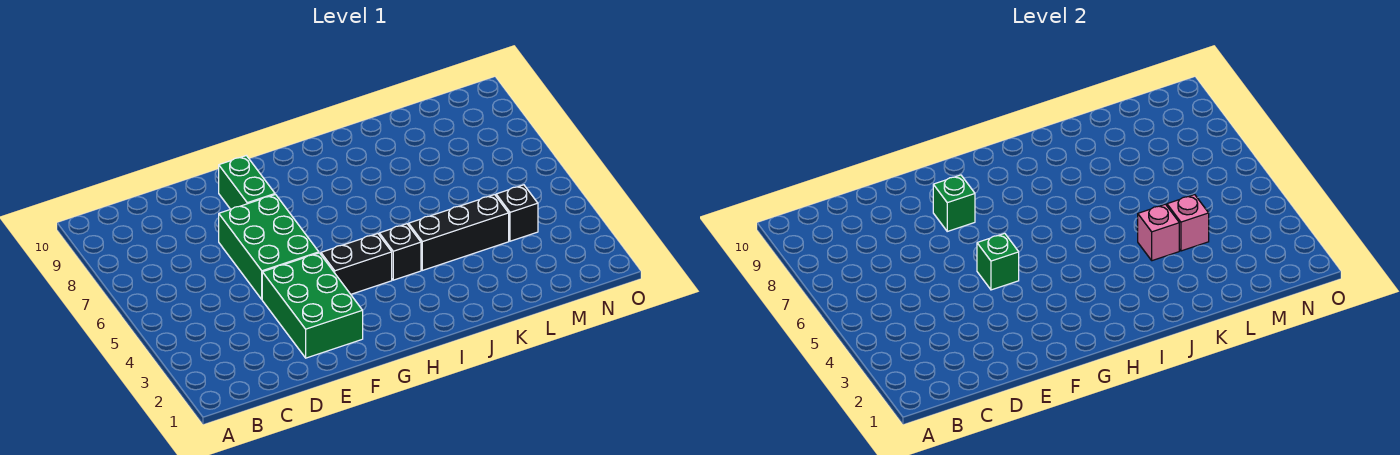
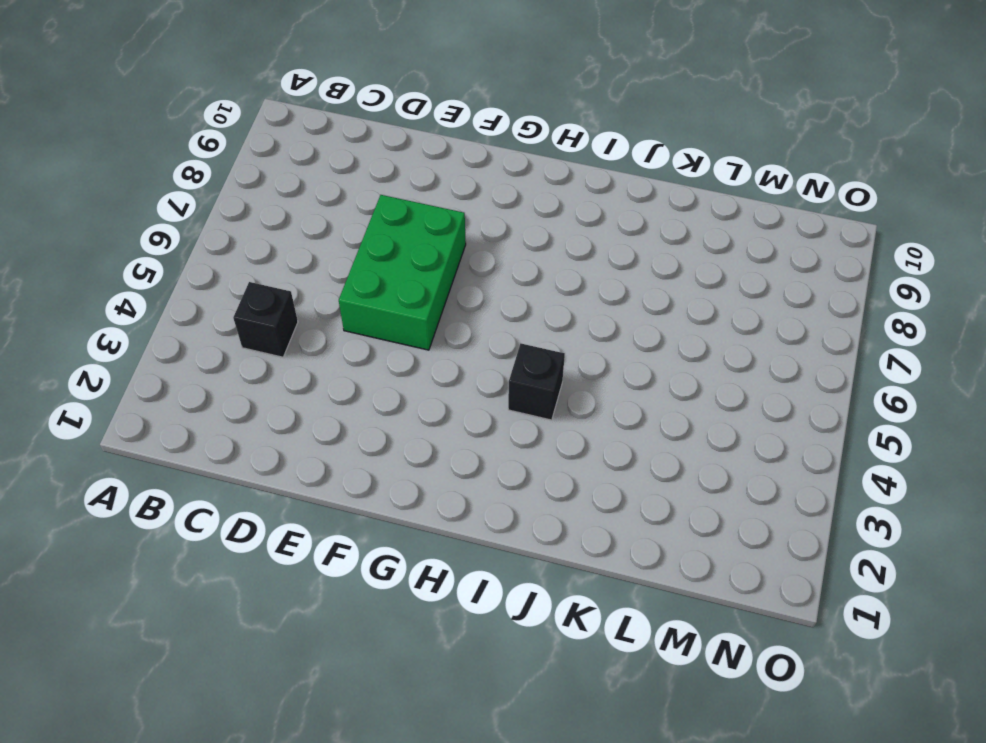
black brick C4 level 1 -> black brick M4 level 1
none -> green brick E2:F4 level 1
none -> green brick F8:F9 level 1

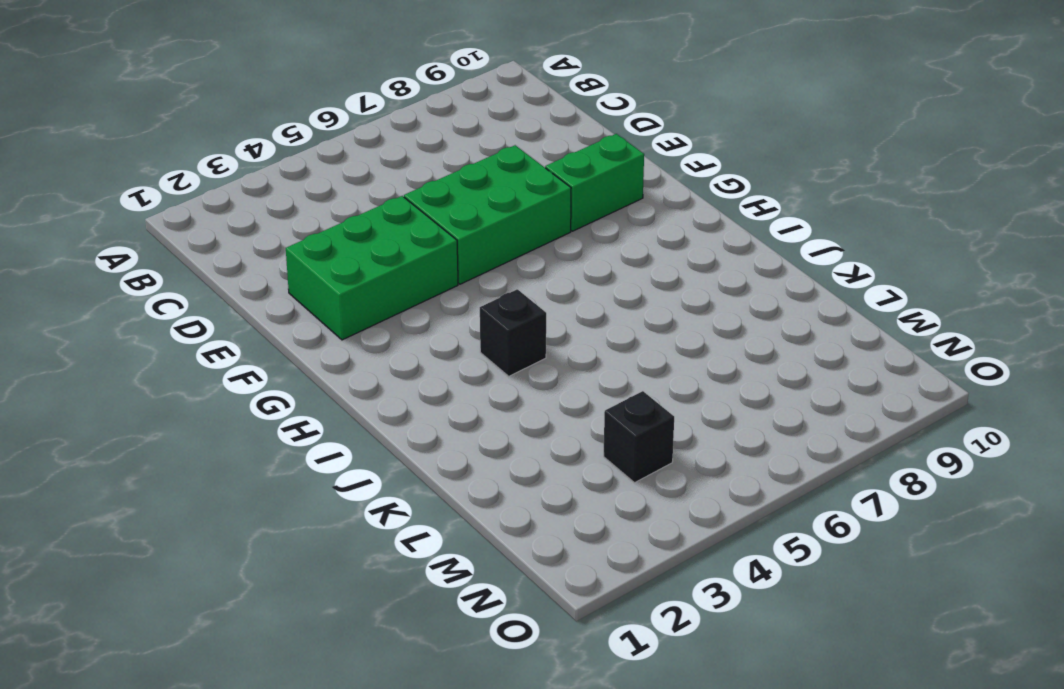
none -> black brick G4:H4 level 1
none -> black brick J4:L4 level 1

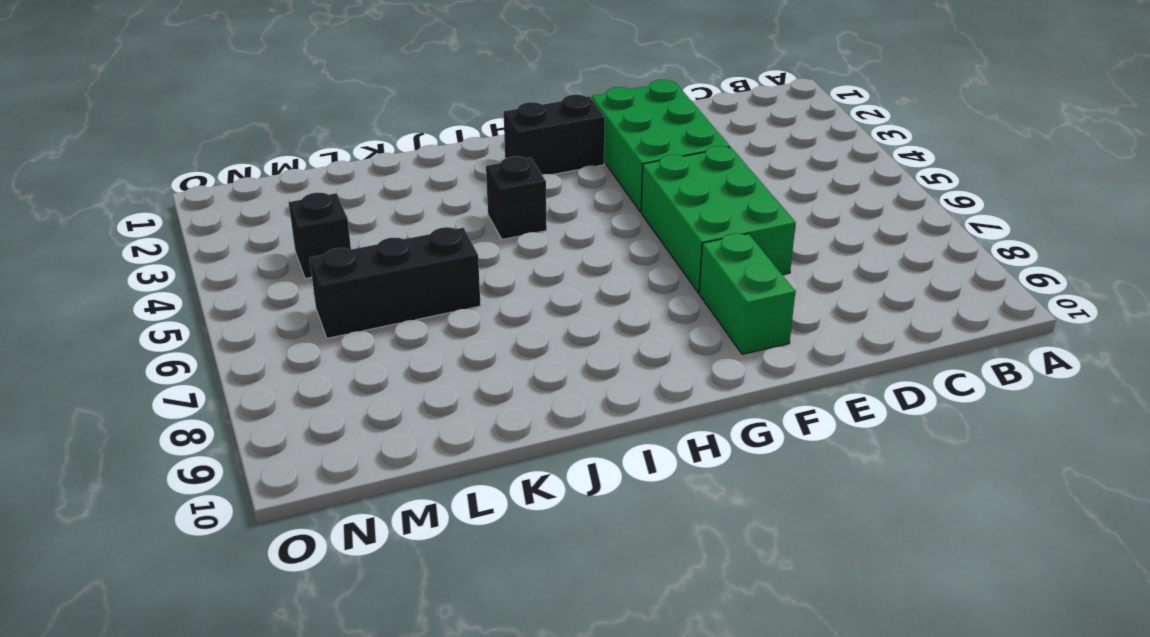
black brick G2:H2 level 1 -> black brick G4:H4 level 1
black brick K6:M6 level 1 -> black brick J4:L4 level 1
none -> green brick F5 level 2
none -> green brick F8 level 2

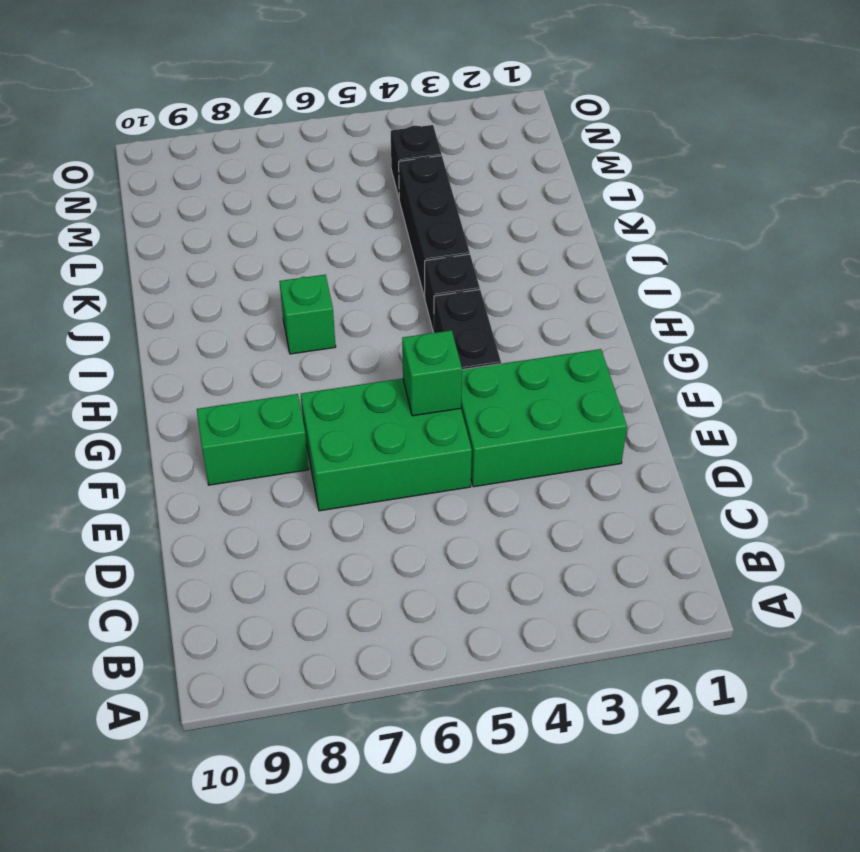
green brick I7 level 1 -> green brick F8 level 2
none -> pink brick K4 level 2
none -> pink brick L4 level 2

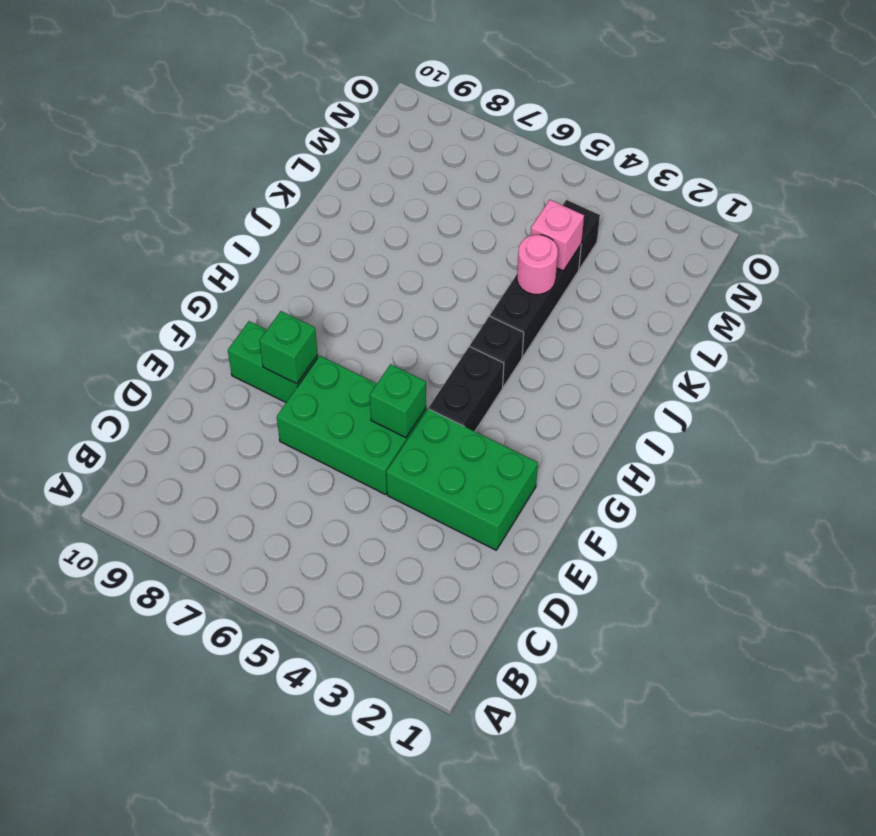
pink round brick K4 level 2 -> pink brick K4 level 2

